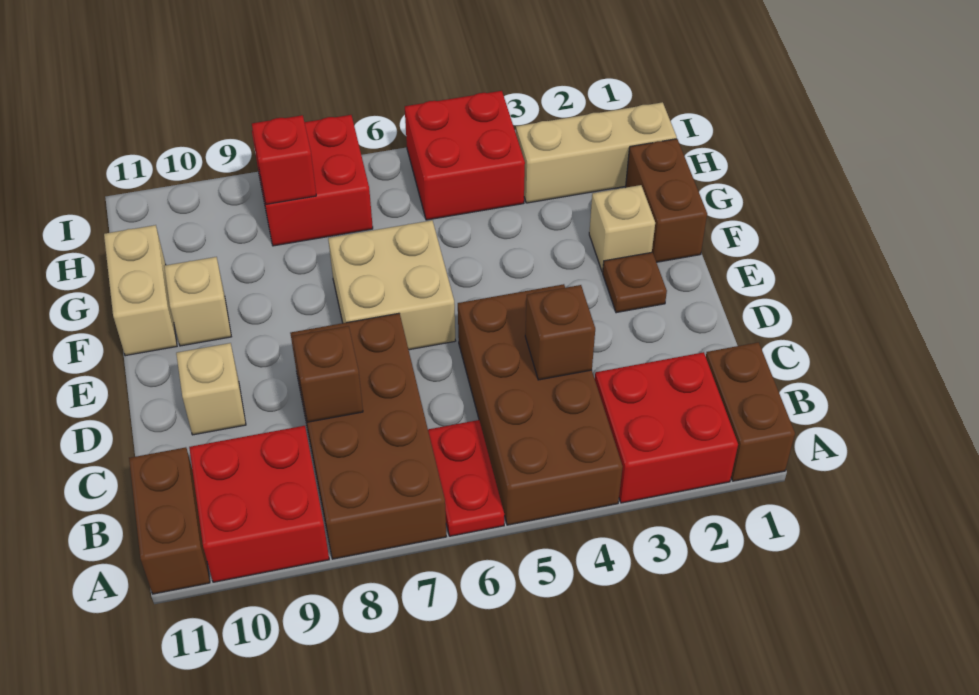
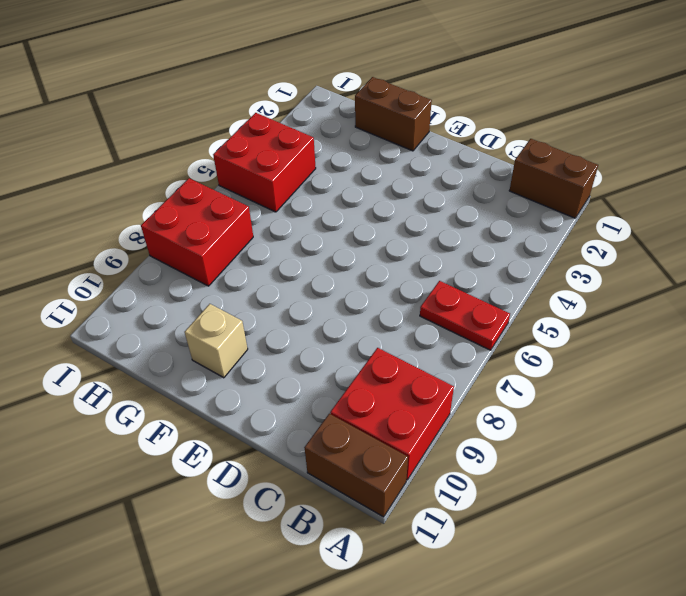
none -> red brick A2:B3 level 1
none -> brown brick A4:D5 level 1
none -> brown brick A7:D8 level 1

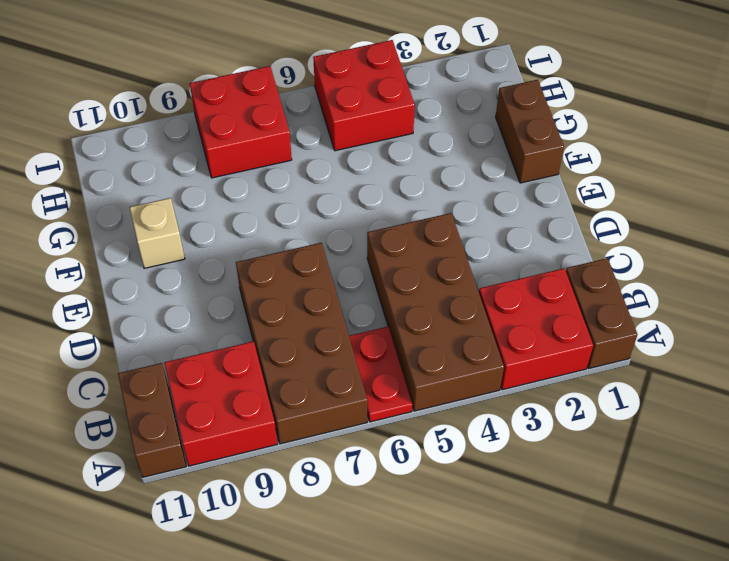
none -> tan brick D10 level 1
none -> brown plate E2 level 1
none -> tan brick E6:F7 level 1

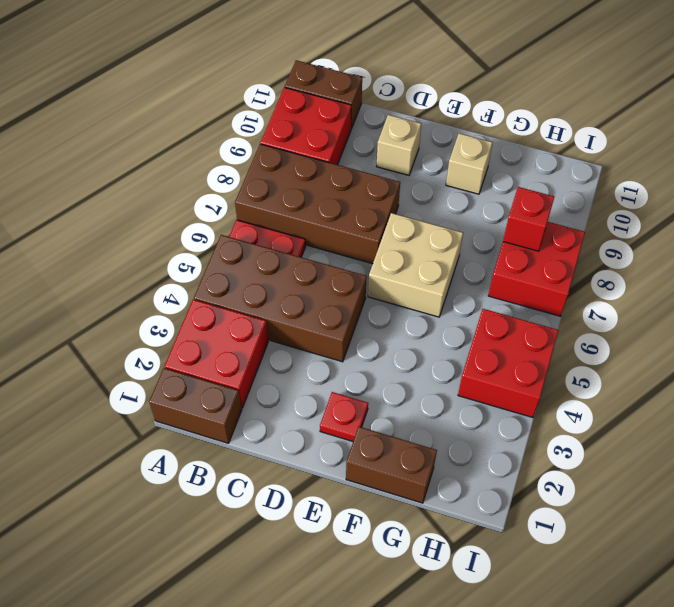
red plate E2 level 1 -> brown plate E2 level 1
none -> tan brick F2 level 1
none -> tan brick F11:G11 level 1
none -> tan brick H1:H3 level 1

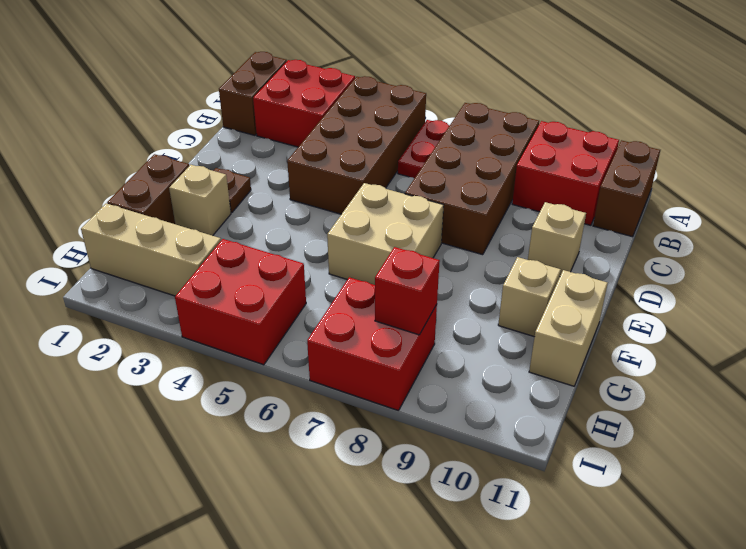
none -> brown brick C4 level 2
none -> brown brick C8 level 2

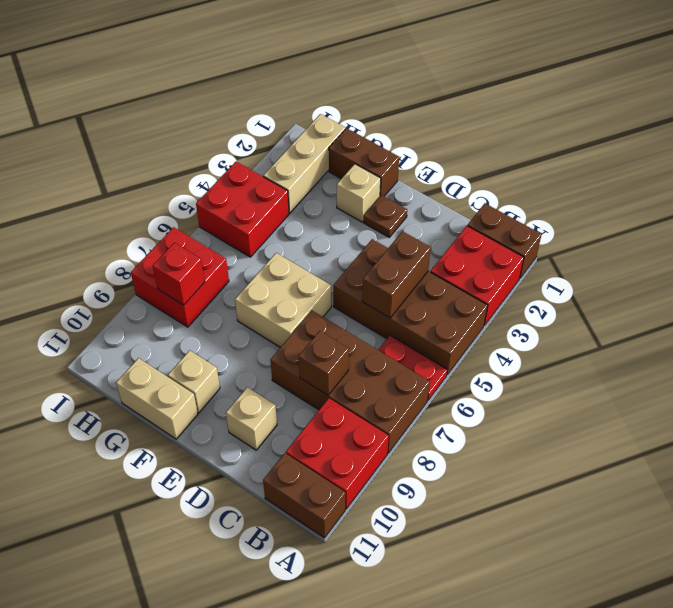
brown brick C4:C5 level 2 -> brown brick C4 level 2

